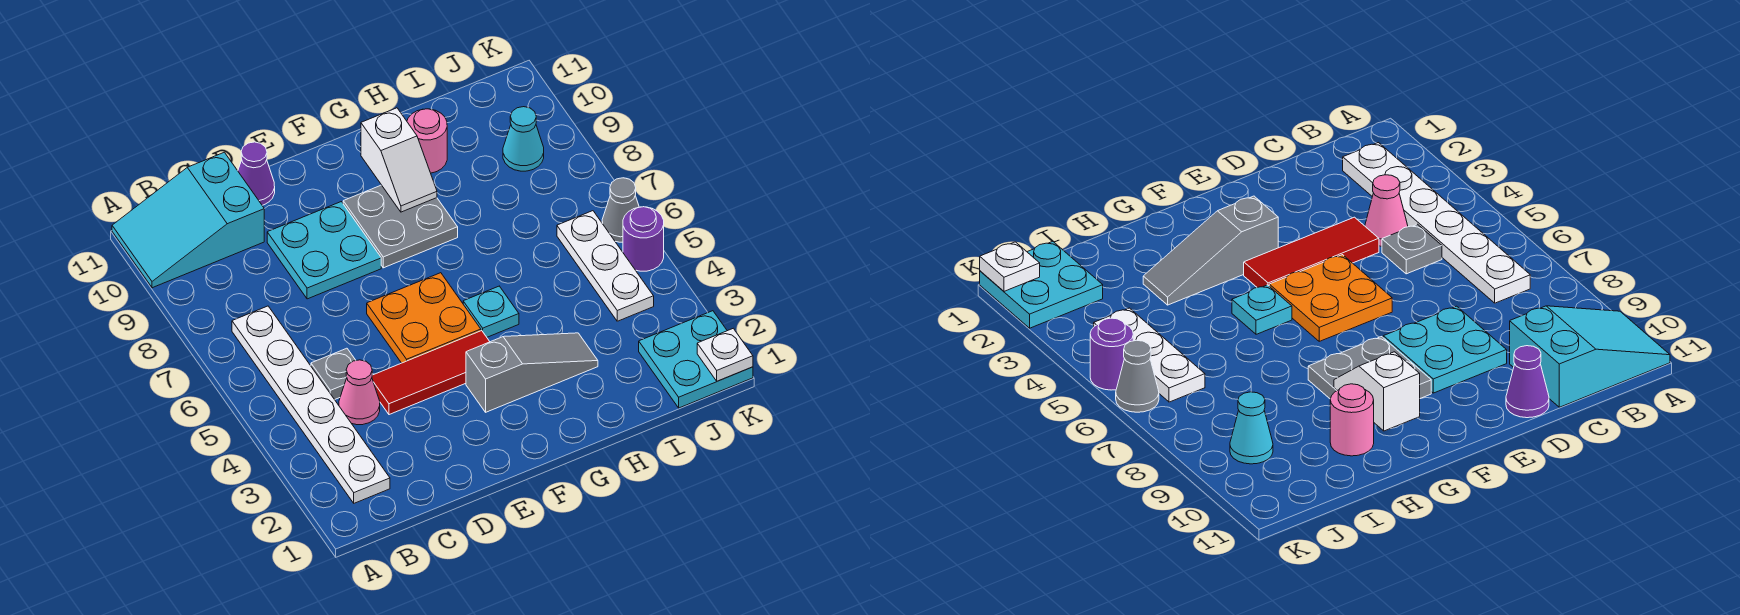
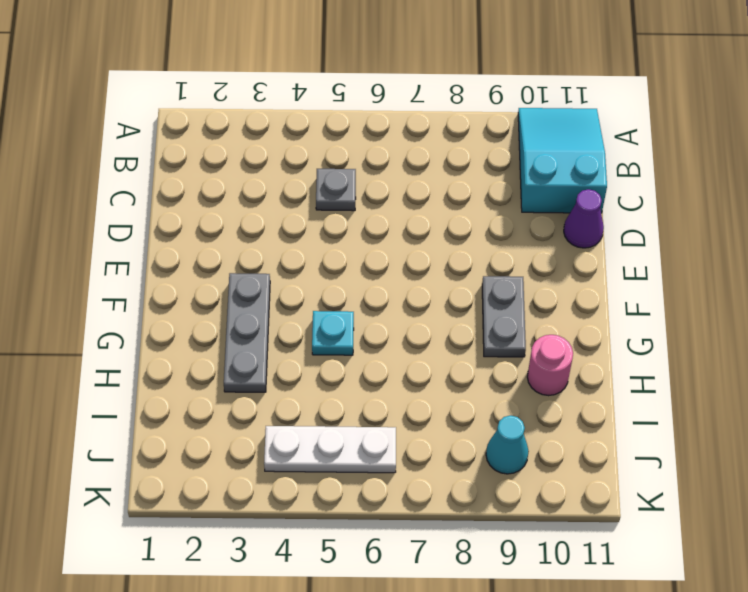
grey plate F3:H3 level 1 -> grey slope F3:H3 level 1 top F
grey plate F9:G9 level 1 -> grey plate F8:G9 level 1
none -> white plate B2:B7 level 1
none -> pink cone C4 level 1
none -> red tile D4:F4 level 1

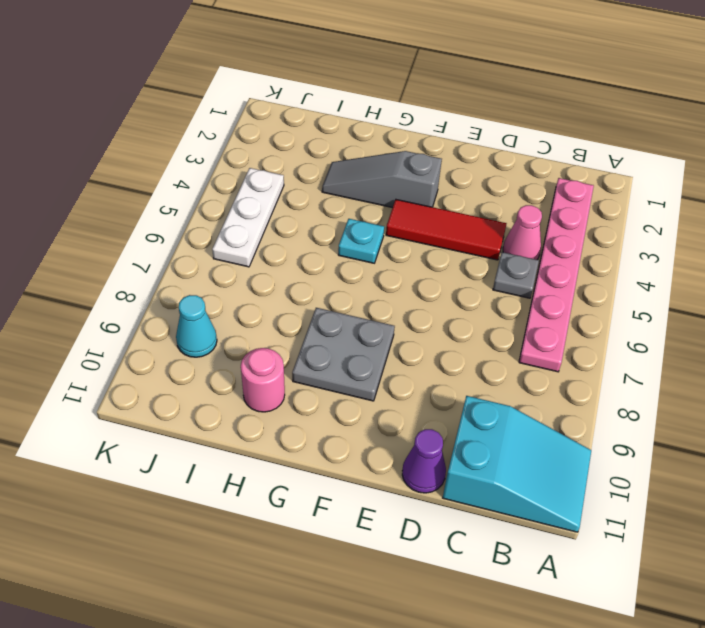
pink plate B2:B7 level 1 -> white plate B2:B7 level 1
none -> cyan plate D8:E9 level 1
none -> orange plate E5:F6 level 1
none -> cyan plate J1:K2 level 1

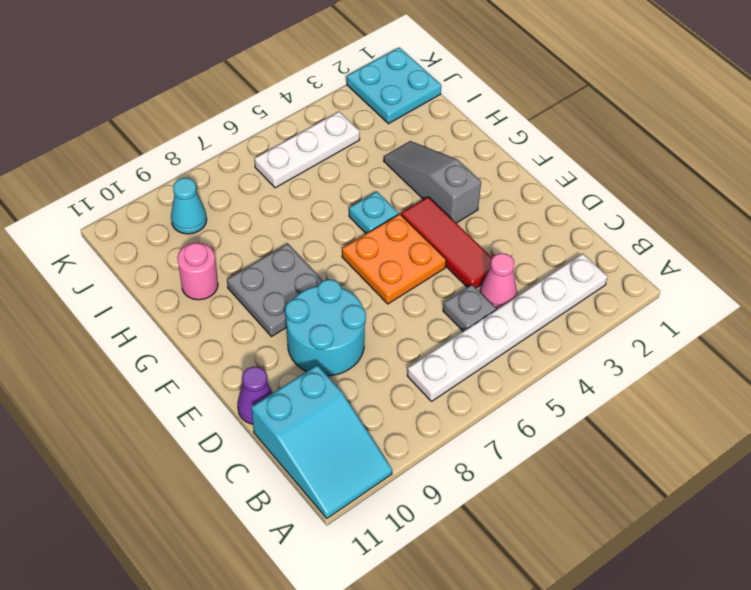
cyan round brick D8:E9 level 1 -> cyan plate D8:E9 level 1
none -> purple round brick K5 level 1
none -> grey cone K6 level 1
none -> white slope G9:G10 level 2 top 10

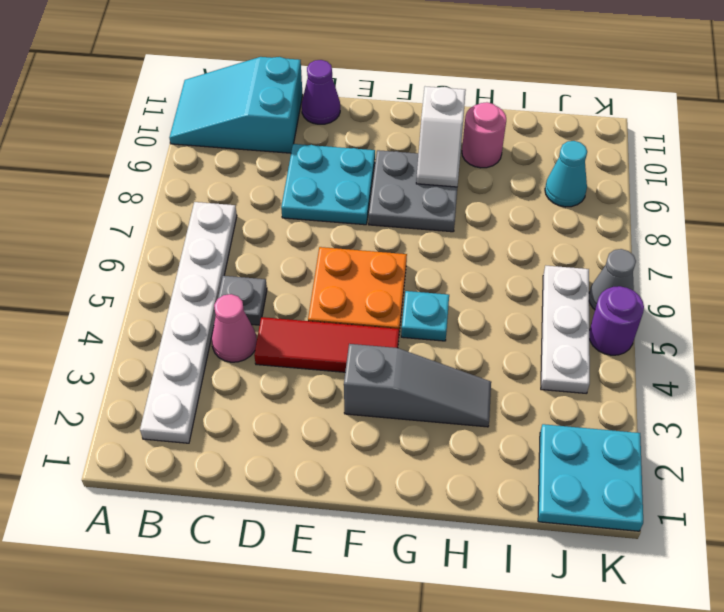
none -> white plate K1 level 2

